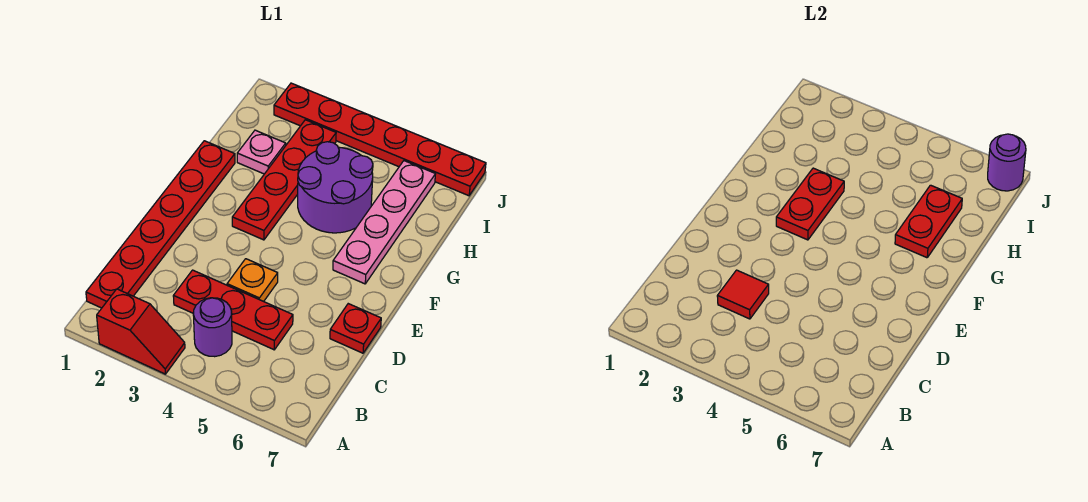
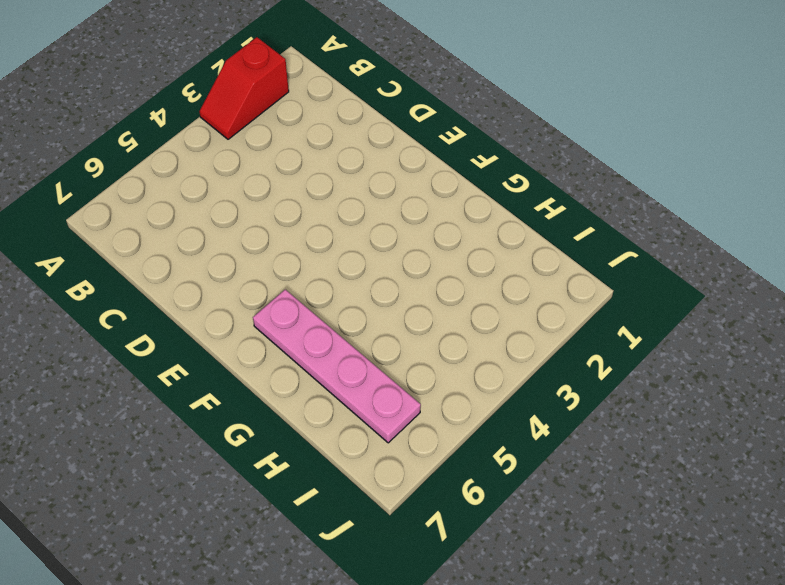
none -> red plate B1:G1 level 1
none -> purple round brick B4 level 1
none -> red plate C3:C5 level 1

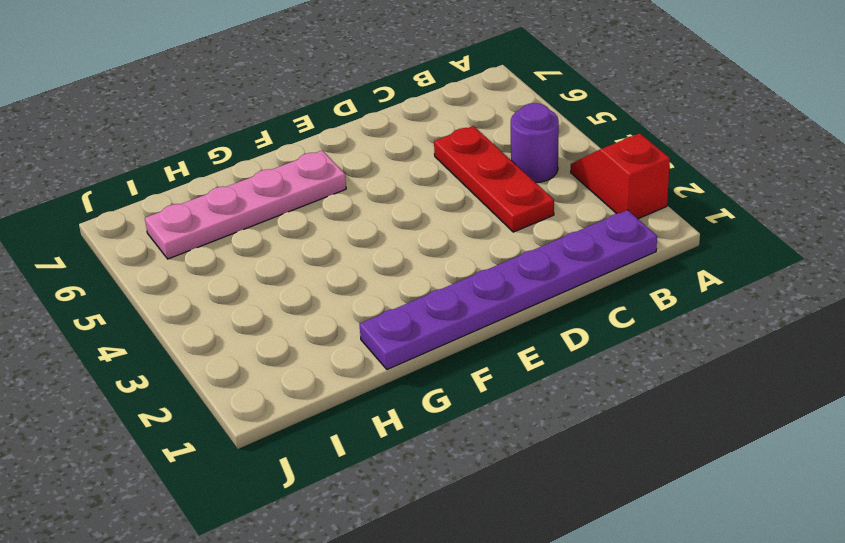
purple plate B1:G1 level 1 -> red plate B1:G1 level 1
none -> orange plate D4 level 1
none -> red plate D7 level 1
none -> red plate F3:I3 level 1

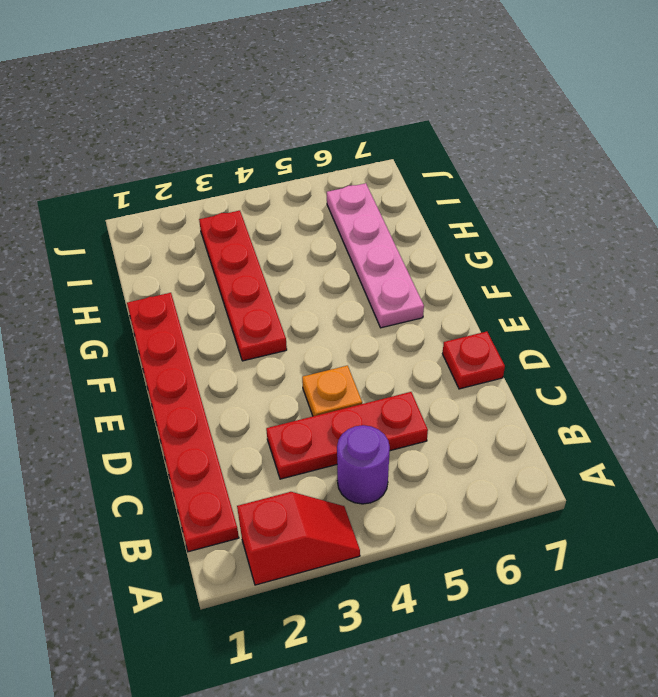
none -> purple round brick G4:H5 level 1
none -> pink plate H2 level 1
none -> red plate J2:J7 level 1

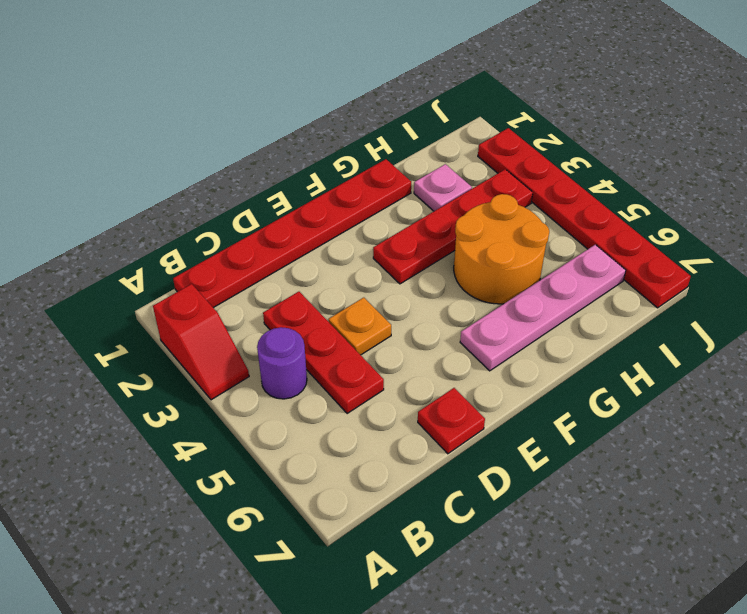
orange round brick G4:H5 level 1 -> purple round brick G4:H5 level 1
none -> red tile C3 level 2
none -> red plate F3:G3 level 2
none -> red plate G6:H6 level 2

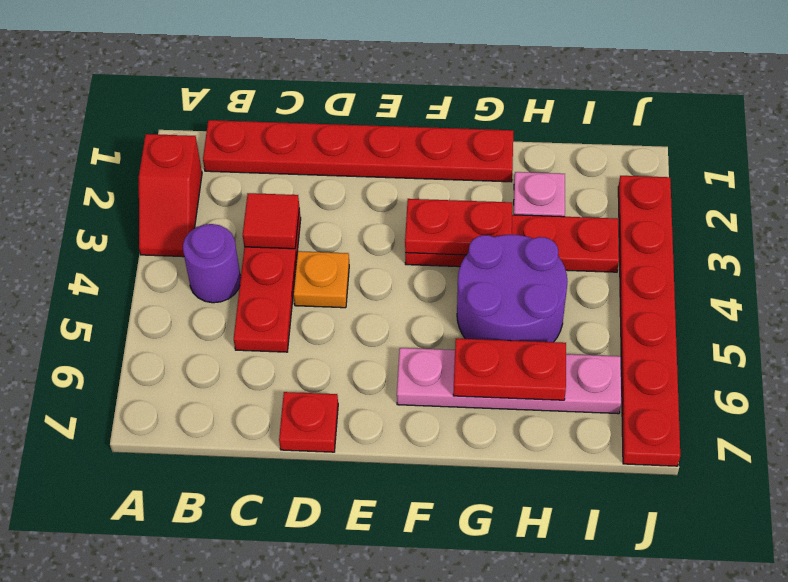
none -> purple round brick J7 level 2

